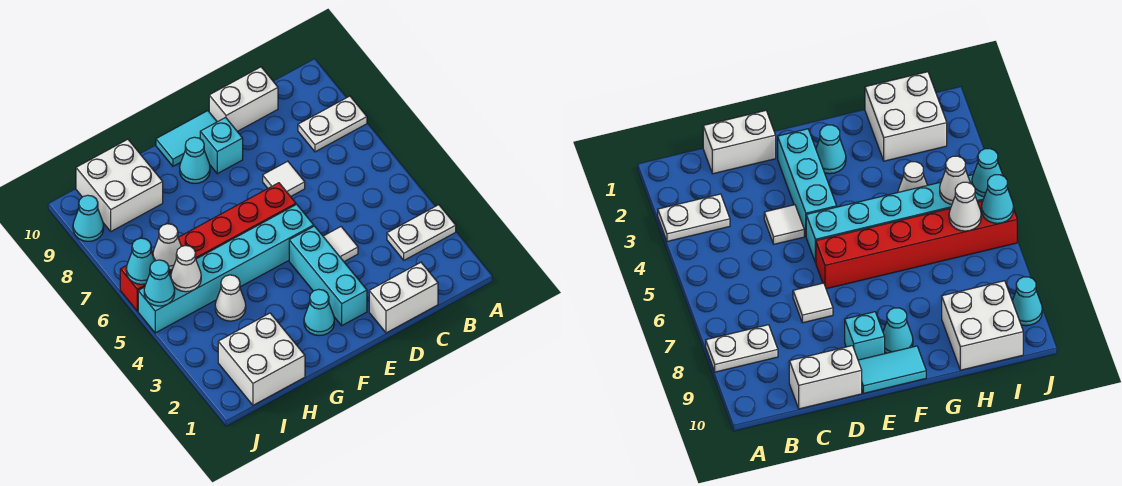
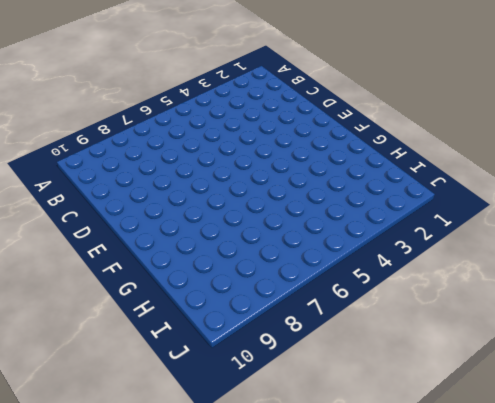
none -> white plate A3:B3 level 1
none -> white plate A8:B8 level 1
none -> white brick C1:D1 level 1

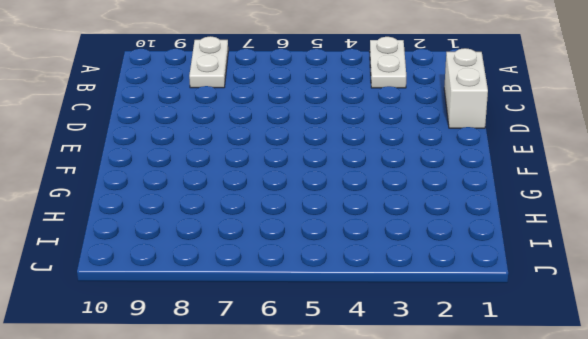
none -> white brick C10:D10 level 1
none -> white tile D4 level 1
none -> white tile D7 level 1

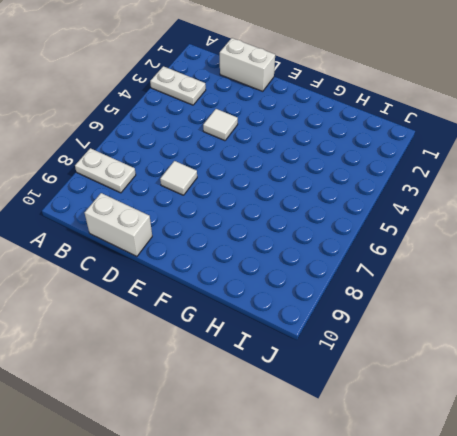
none -> cyan brick E2:E4 level 1
none -> cyan brick E5:J5 level 1
none -> red brick E6:J6 level 1

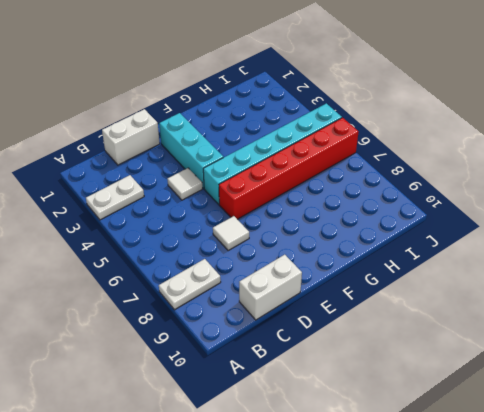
none -> cyan brick E9 level 1
none -> cyan tile E10:F10 level 1
none -> cyan cone F2 level 1

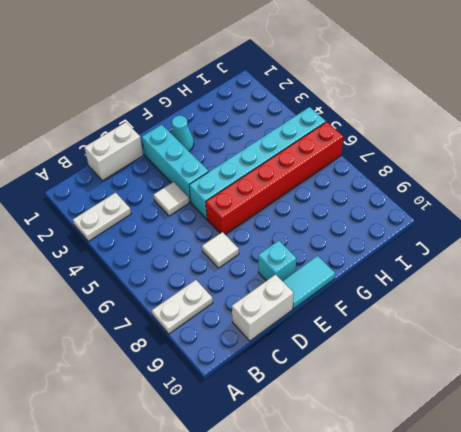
none -> cyan cone F9 level 1
none -> white brick H1:I2 level 1
none -> white cone H4 level 1

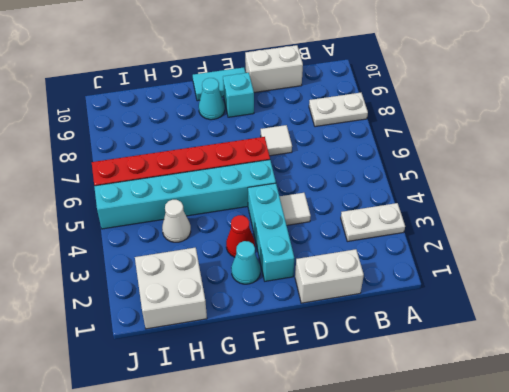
red cone F3 level 1 -> none
none -> white brick H9:I10 level 1
none -> cyan cone J9 level 1
none -> white cone I5 level 2

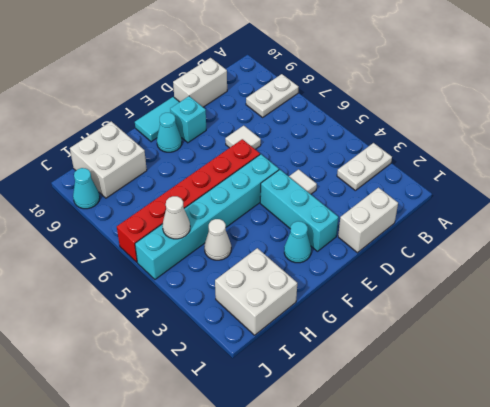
none -> white cone I6 level 2
none -> cyan cone J5 level 2
none -> cyan cone J6 level 2

